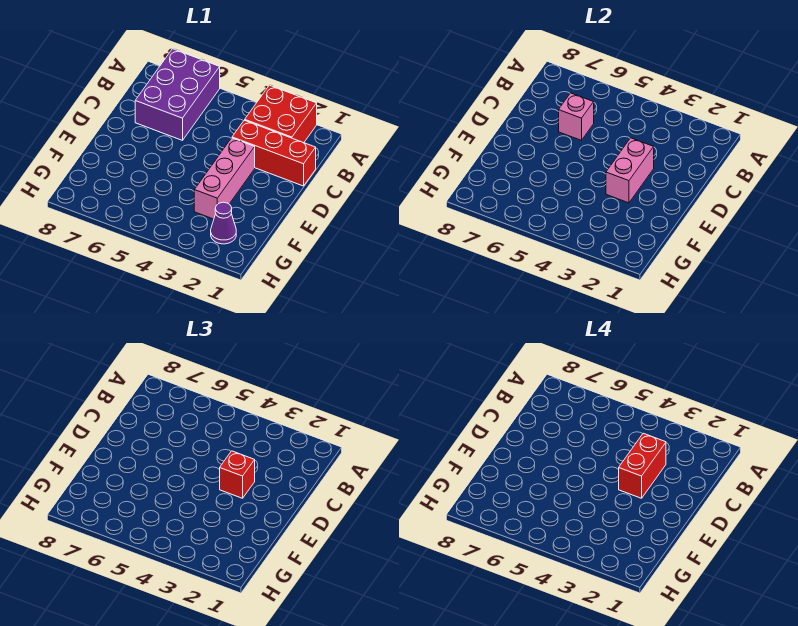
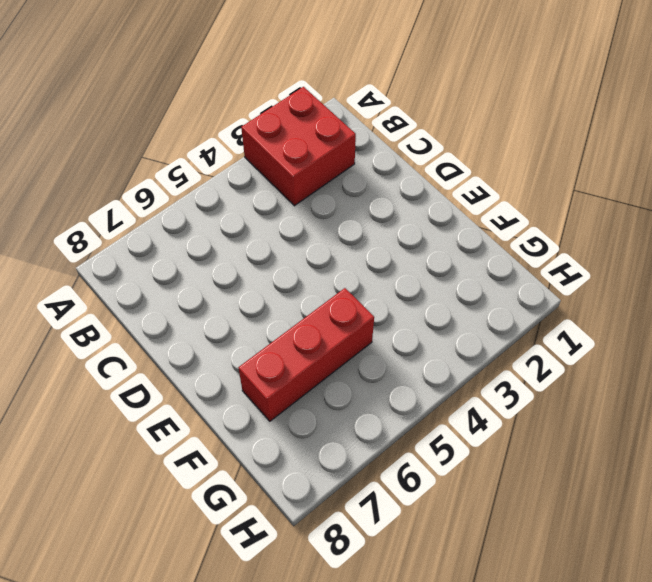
red brick F5:F7 level 1 -> red brick C1:C3 level 1
none -> purple brick A6:C7 level 1
none -> pink brick D3:F3 level 1

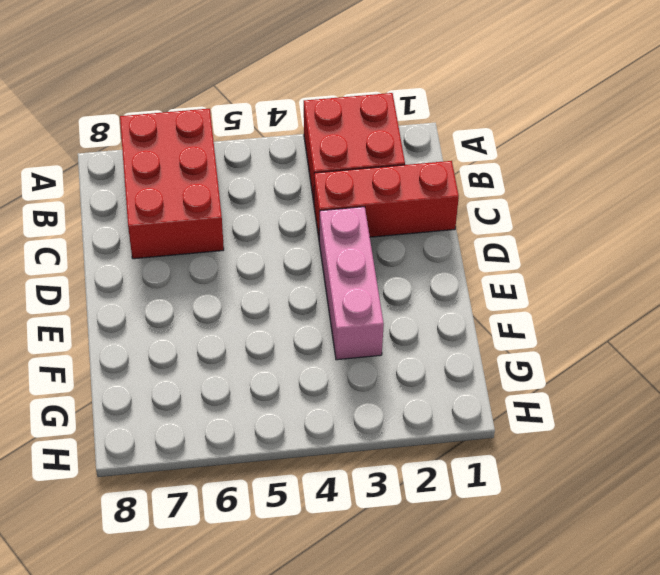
red brick A6:C7 level 1 -> purple brick A6:C7 level 1
none -> purple cone G2 level 1
none -> pink brick C6 level 2

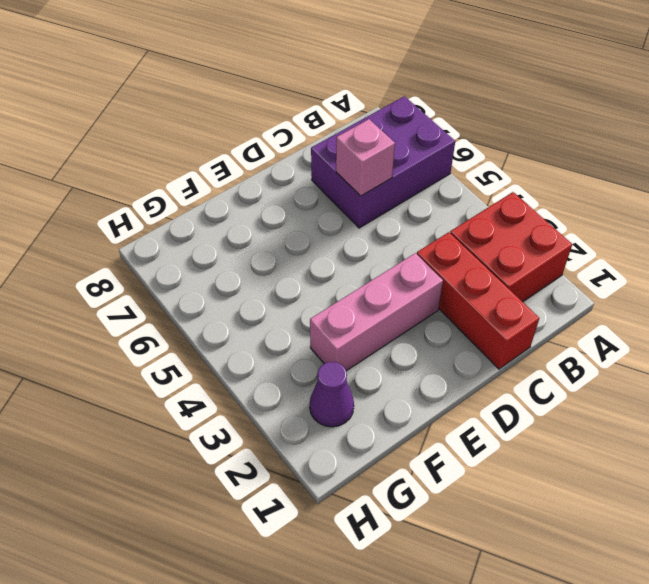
none -> pink brick D3:E3 level 2
none -> red brick D3 level 3

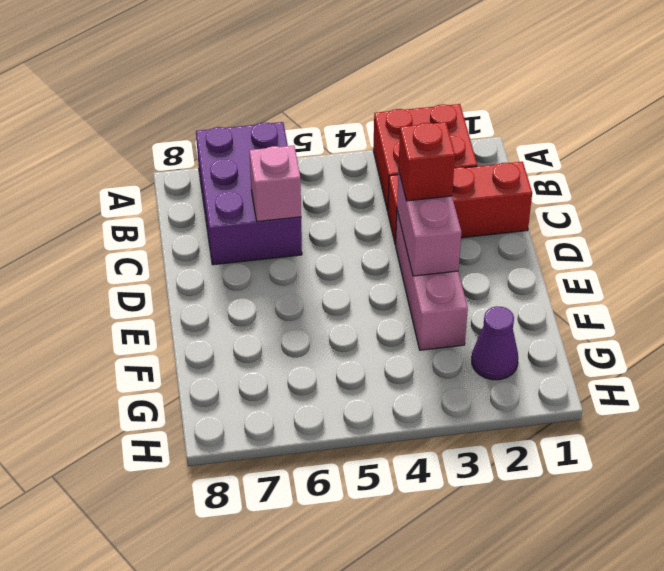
none -> red brick C3:D3 level 4

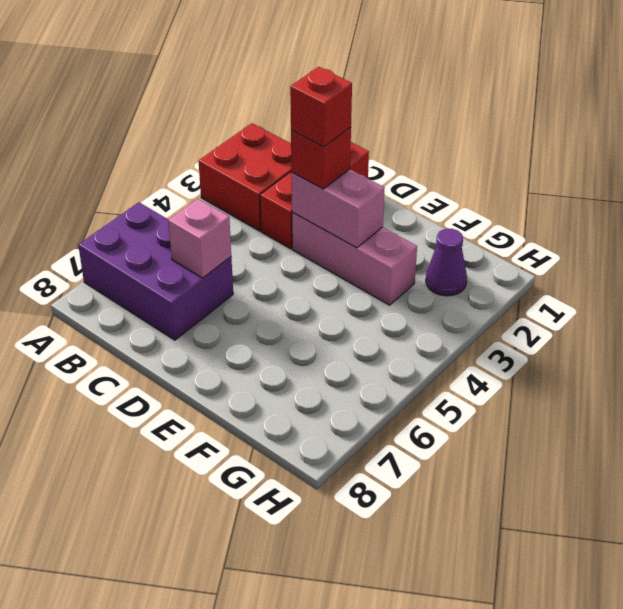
red brick D3 level 4 -> red brick C3:D3 level 4

